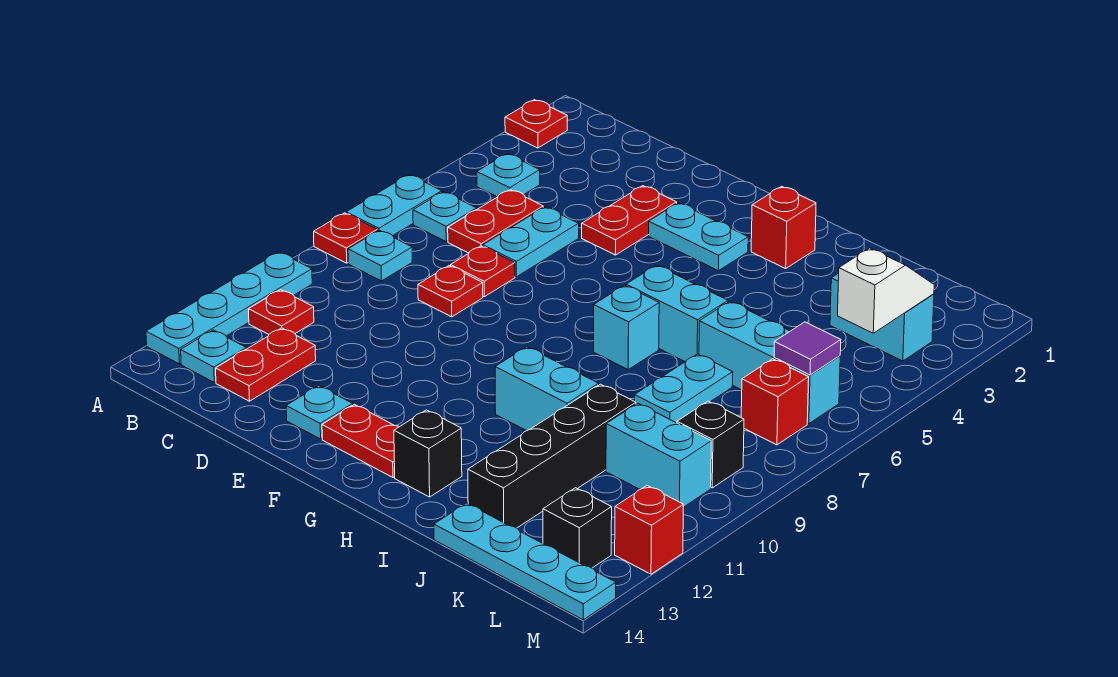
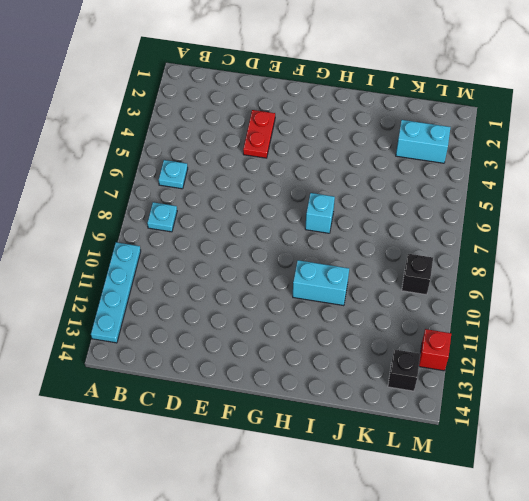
none -> red plate A2 level 1
none -> cyan plate A6:A7 level 1
none -> red plate A8 level 1
none -> cyan plate B4 level 1

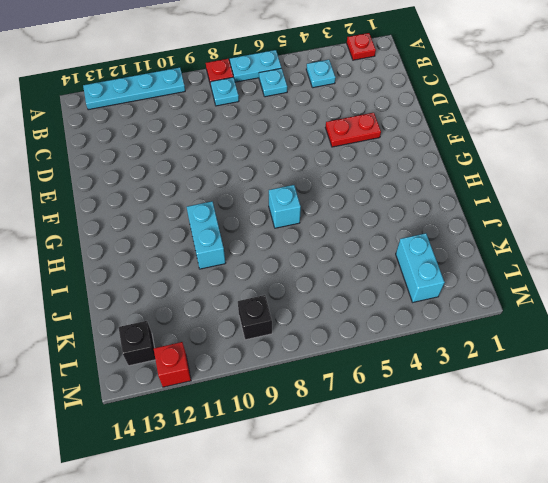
none -> red plate B11 level 1
none -> cyan plate B13 level 1
none -> red plate C5:C6 level 1
none -> red plate C12:C13 level 1

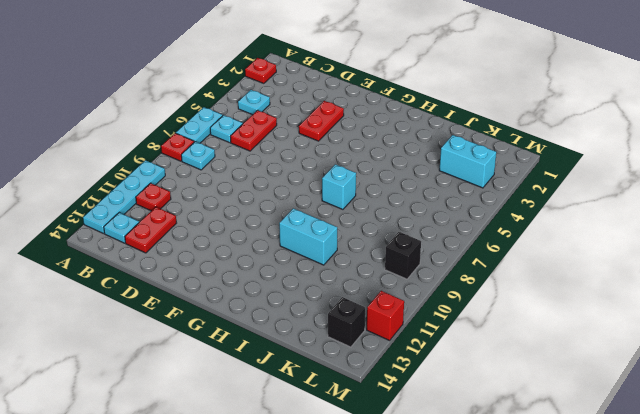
none -> cyan plate D5:D6 level 1
none -> red plate D7 level 1
none -> red plate D8 level 1
none -> cyan plate E13 level 1

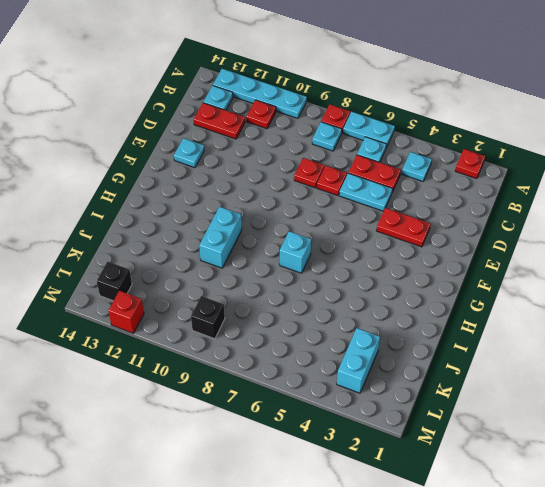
none -> cyan plate F3:G3 level 1
none -> red plate F13:G13 level 1
none -> red brick H2 level 1
none -> cyan brick H6:I6 level 1

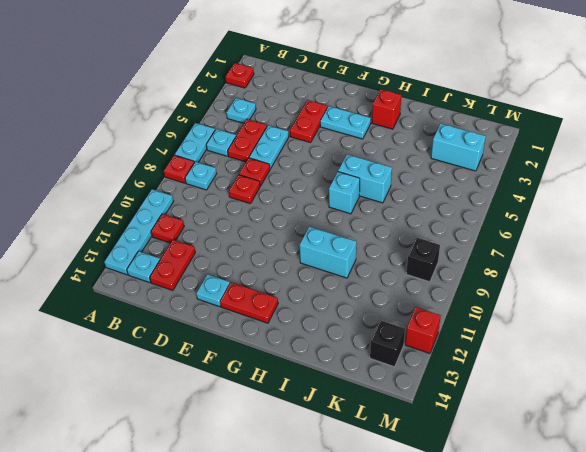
none -> black brick H13 level 1
none -> cyan brick J6:L6 level 1
none -> cyan plate J7:J8 level 1
none -> black brick J10:J13 level 1

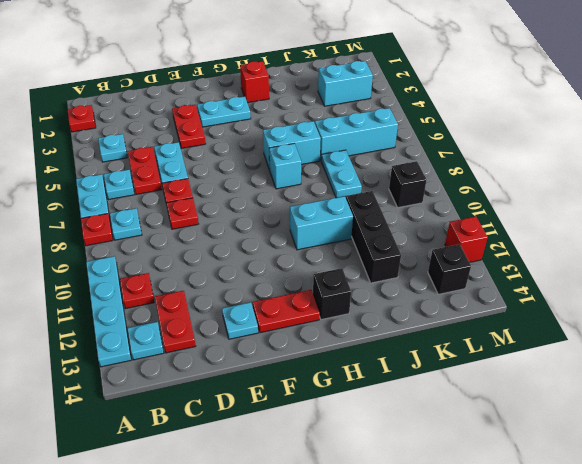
black brick J10:J12 level 1 -> black brick J10:J13 level 1
none -> cyan plate J14:M14 level 1
none -> cyan brick K10:L10 level 1
none -> red brick L7 level 1
none -> white slope L3:L4 level 2 top 4

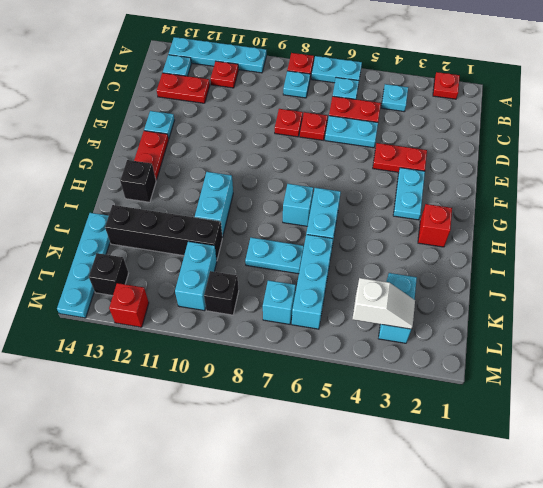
cyan brick L7 level 1 -> red brick L7 level 1
none -> purple tile L6 level 2

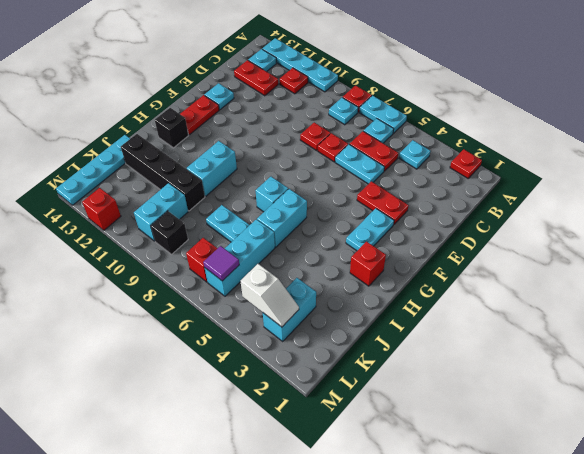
none -> black brick L13 level 1

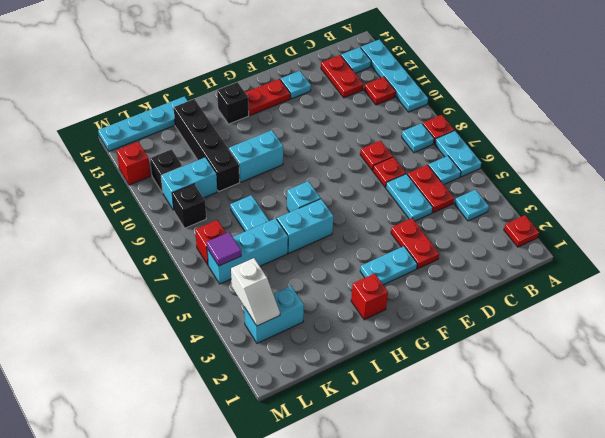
black brick L11 level 1 -> black brick L13 level 1

